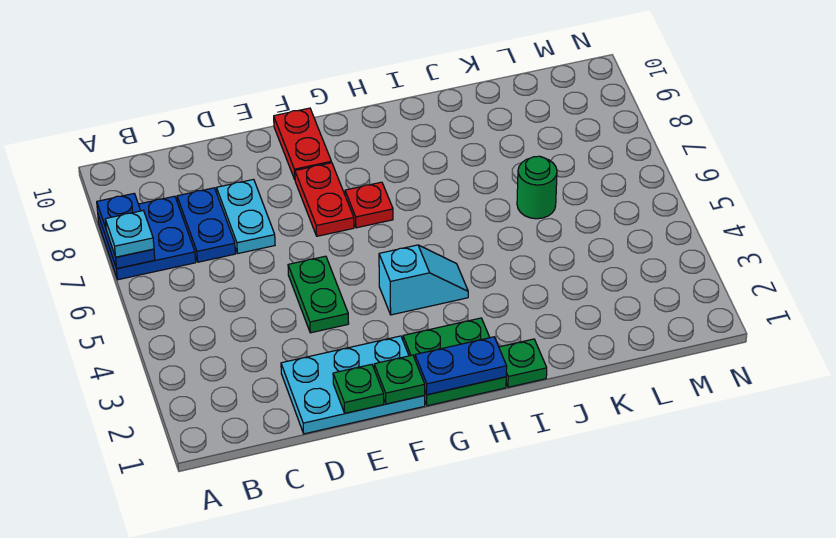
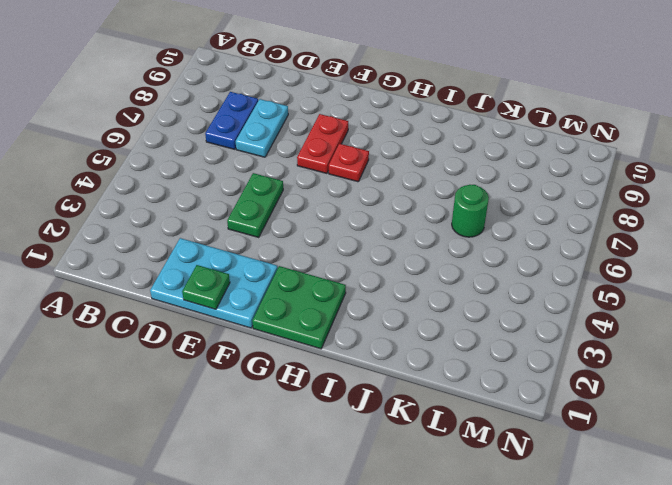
none -> blue plate A7:B8 level 1
none -> red plate F9:F10 level 1
none -> cyan slope G4:H4 level 1 top G

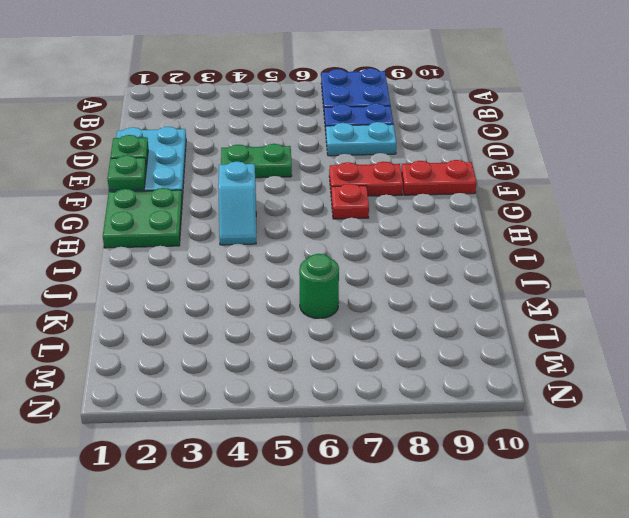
none -> green plate I1 level 1
none -> blue plate A7:A8 level 2
none -> blue plate G1:H1 level 2

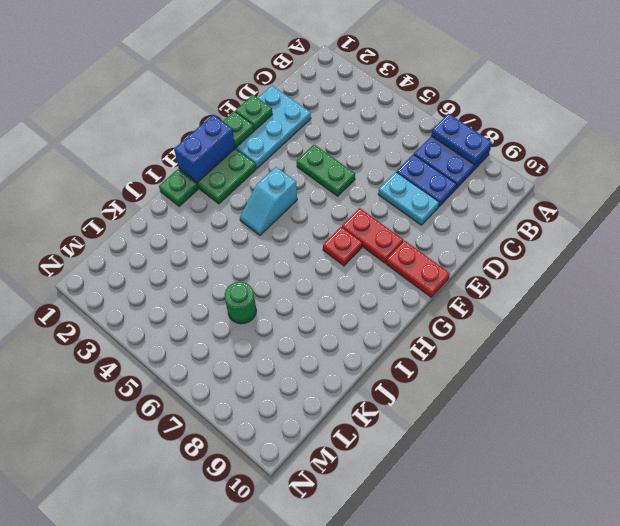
blue brick G1:H1 level 2 -> blue plate G1:H1 level 2
none -> cyan plate A7 level 3

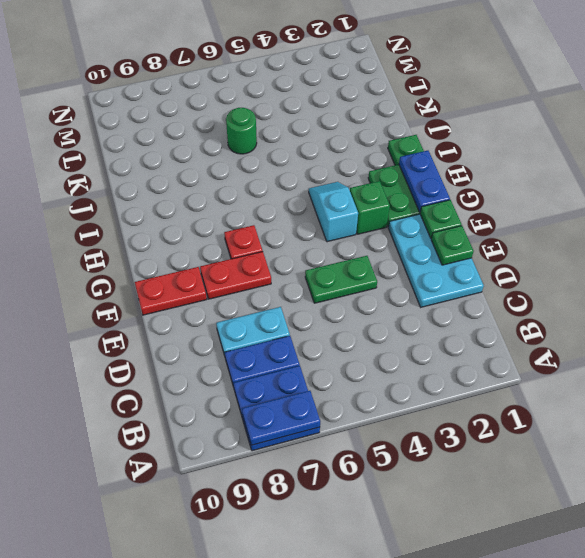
green brick G3 level 1 -> none
none -> cyan plate A7 level 3

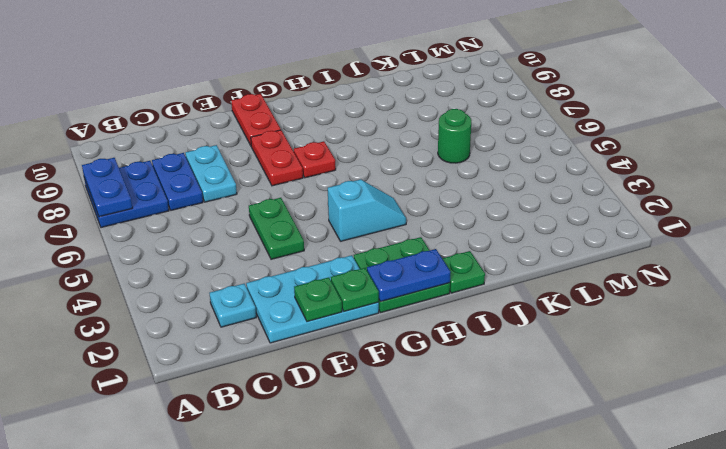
cyan plate C2 level 1 -> cyan plate A7 level 3

